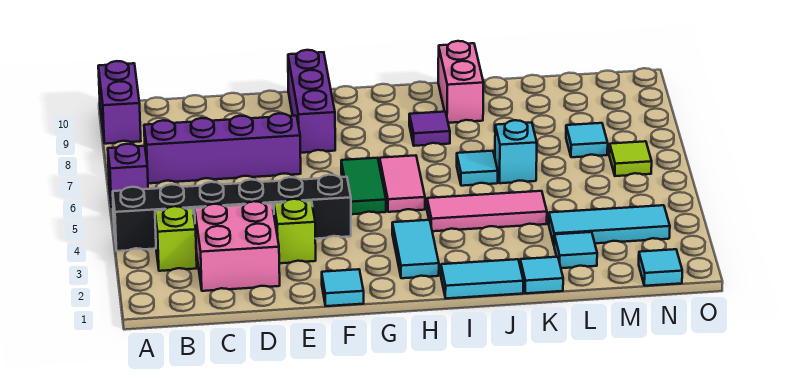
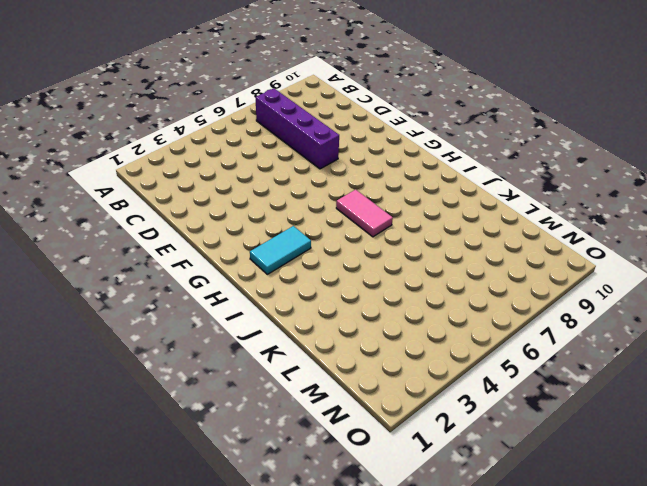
pink tile H6:I6 level 1 -> pink tile H5:H6 level 1
none -> black brick A4:F4 level 1
none -> purple brick A6 level 1
none -> purple brick A9:A10 level 1

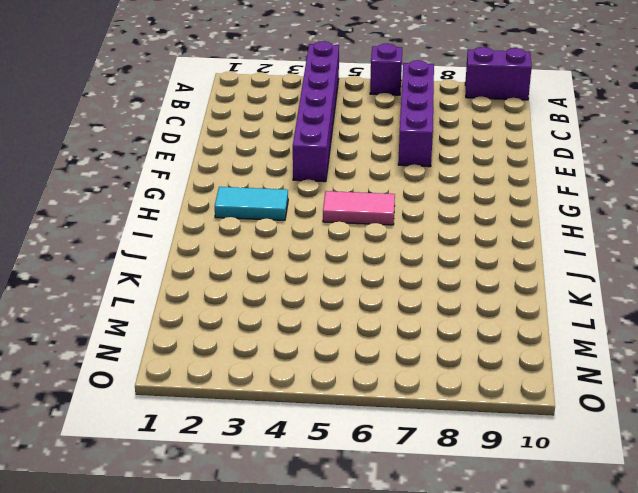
purple brick A4:F4 level 1 -> black brick A4:F4 level 1
none -> lime brick B3 level 1
none -> pink brick C2:D3 level 1
none -> lime brick E3 level 1

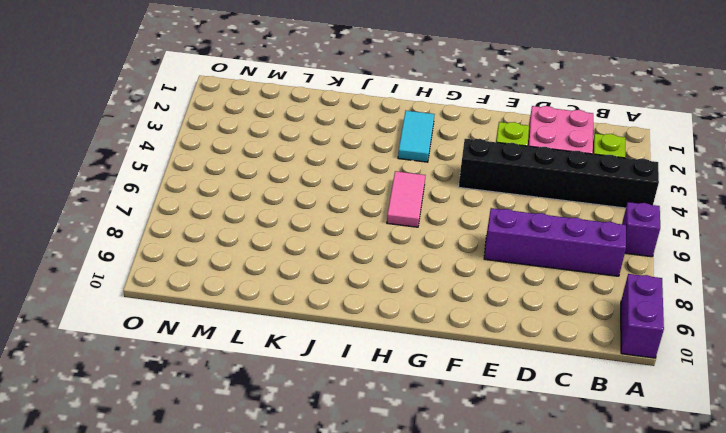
none -> cyan tile F1 level 1
none -> purple brick F8:F10 level 1
none -> green tile G5:G6 level 1

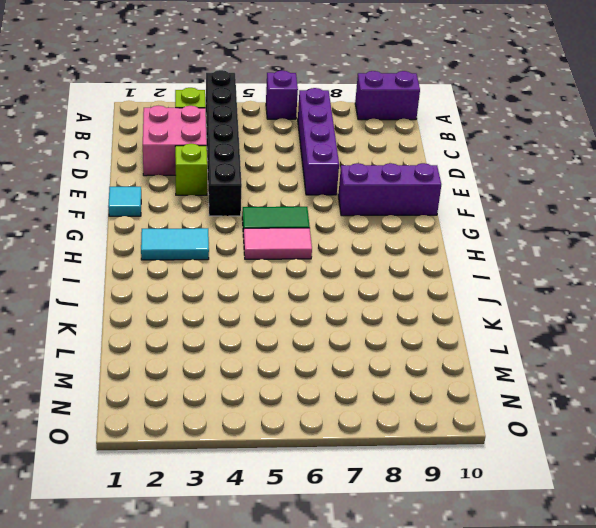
none -> cyan tile I1:J1 level 1
none -> pink tile I4:K4 level 1
none -> purple tile I8 level 1

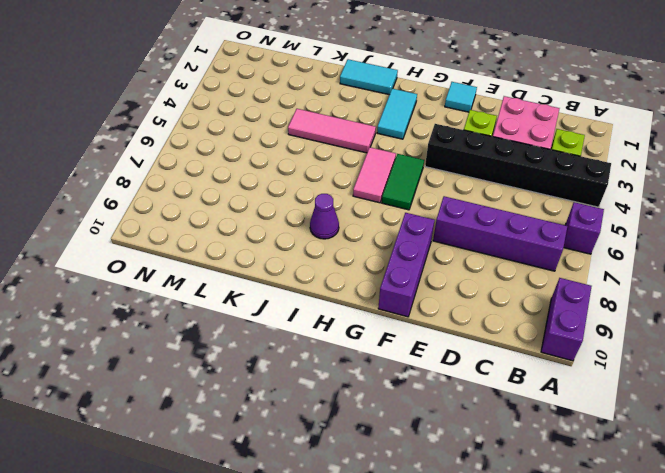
purple cone I8 level 1 -> purple tile I8 level 1
none -> cyan tile J6 level 1
none -> pink brick J9:J10 level 1
none -> cyan tile K1 level 1

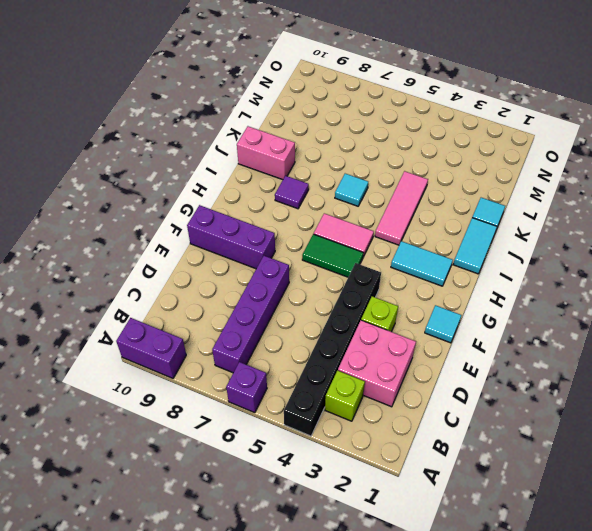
none -> cyan brick K6 level 1
none -> cyan tile L2 level 1
none -> cyan tile L3:N3 level 1

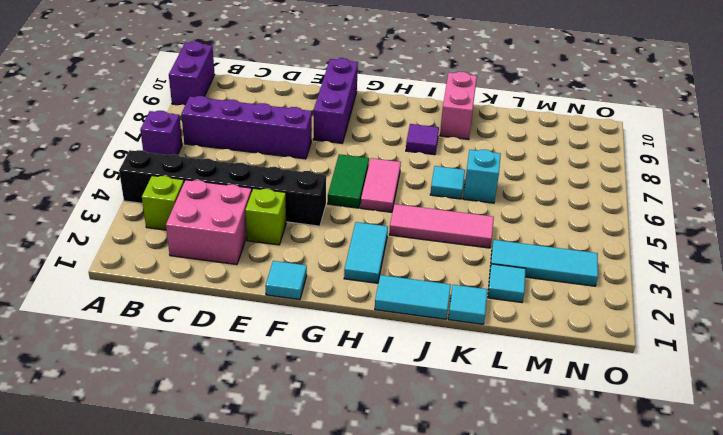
none -> cyan tile M7 level 1
none -> cyan tile N1 level 1
none -> lime tile N6 level 1

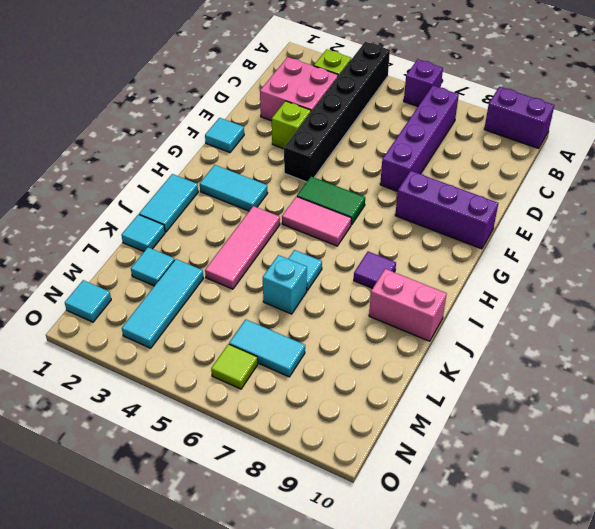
cyan tile M6:M7 level 1 -> cyan tile M7 level 1

